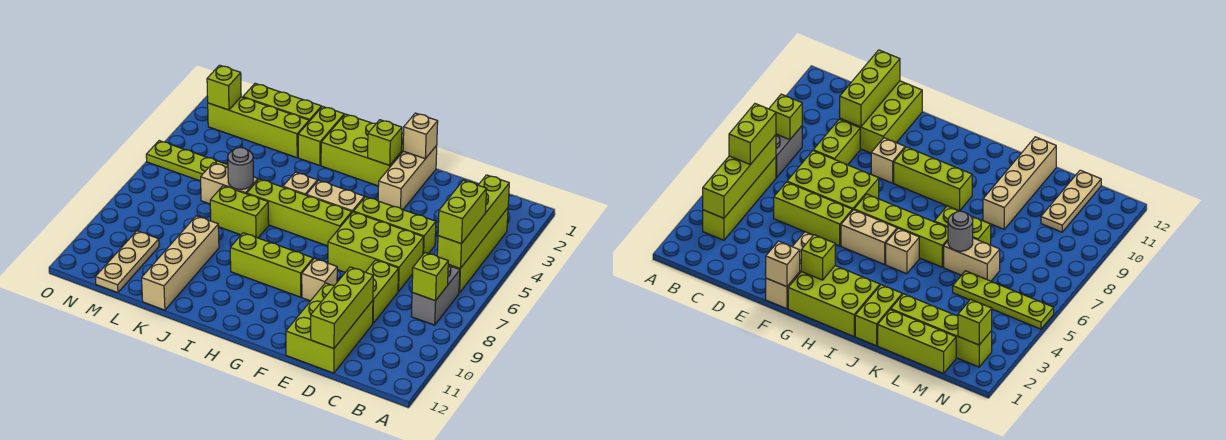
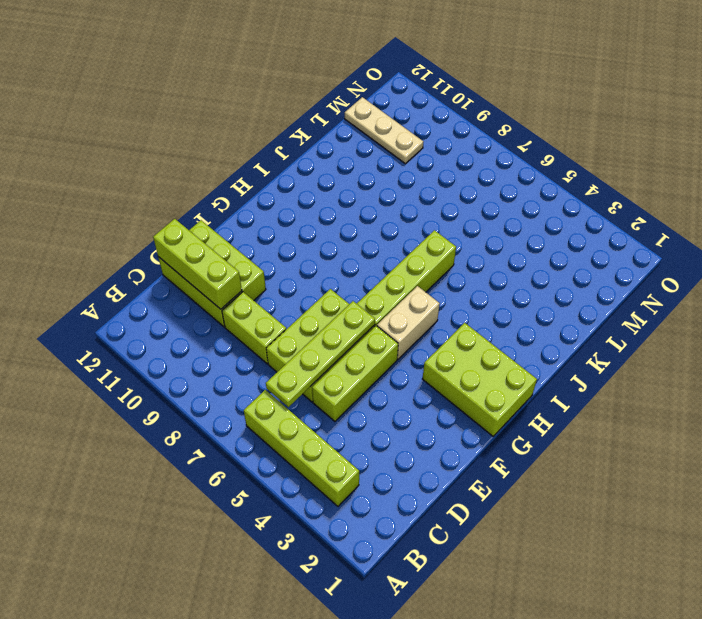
lime plate C6:F6 level 2 -> lime plate L5:O5 level 1
lime brick G1:H3 level 1 -> lime brick G1:I2 level 1
none -> grey brick B7:B8 level 1
none -> tan brick F1:F3 level 1
none -> tan brick F9 level 1

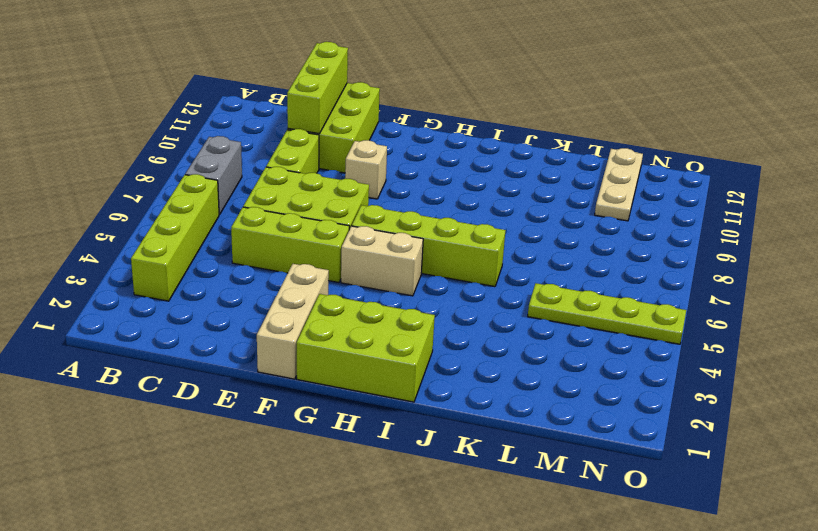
none -> lime brick G9:I9 level 1
none -> tan brick I5 level 1
none -> lime brick J1:J2 level 1

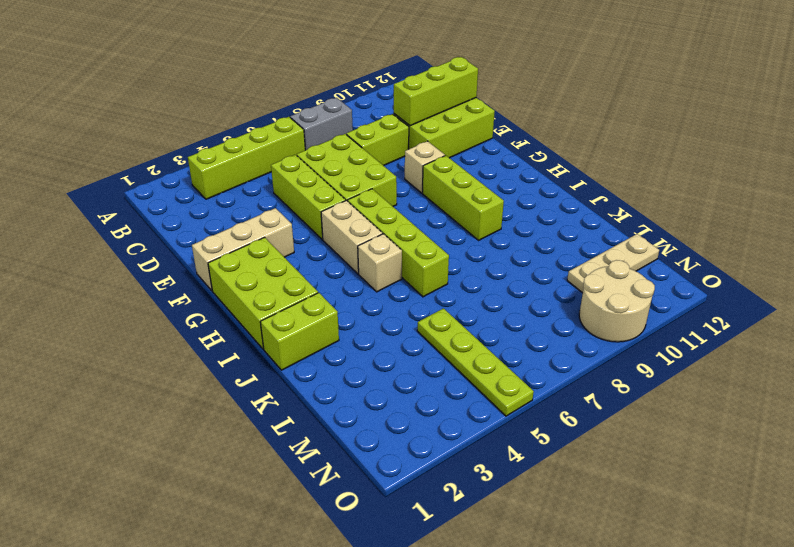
tan round brick N9:O10 level 1 -> none
none -> lime brick J7:K7 level 1
none -> lime brick K1:M1 level 1
none -> lime brick K2:N2 level 1

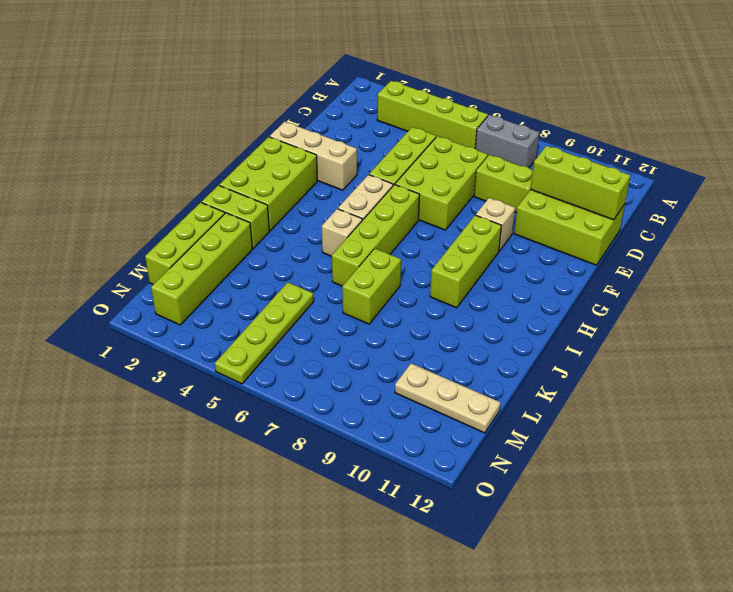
none -> tan brick K6:L6 level 1
none -> tan brick K9:K12 level 1
none -> lime brick B3:B6 level 2

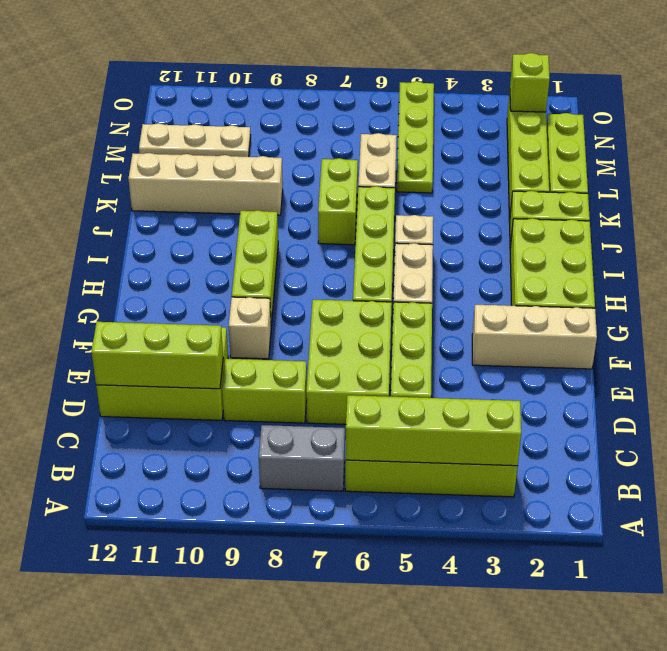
none -> lime brick B8 level 2
none -> tan brick F1 level 2
none -> lime brick G2 level 2

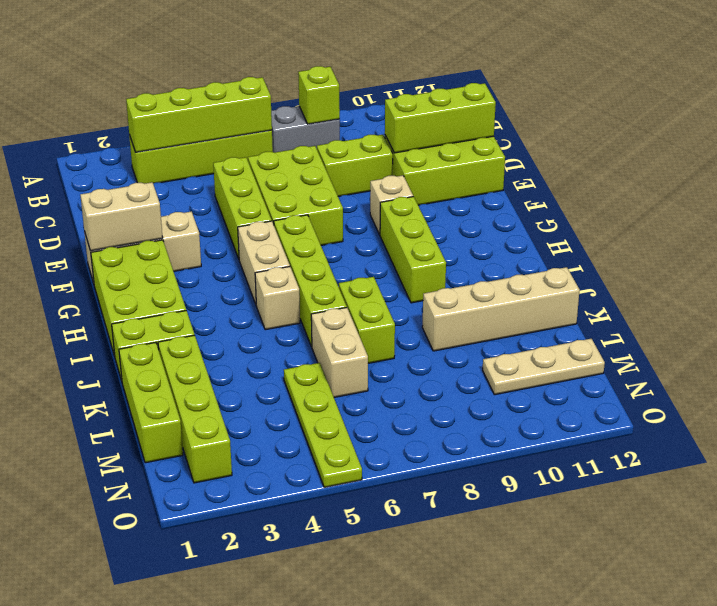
tan brick F1:F2 level 2 -> tan brick F1 level 2
none -> lime brick G2 level 2
none -> grey round brick K6 level 2
none -> lime brick N2 level 2

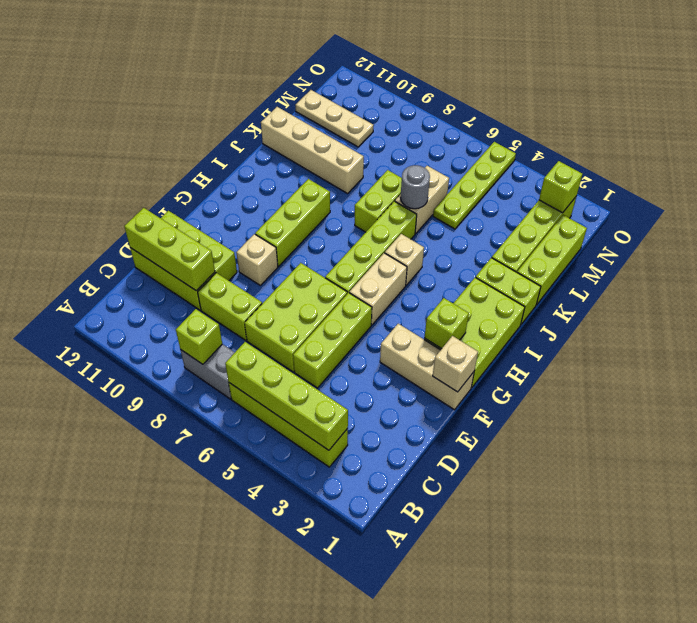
none -> lime brick B5:B6 level 3

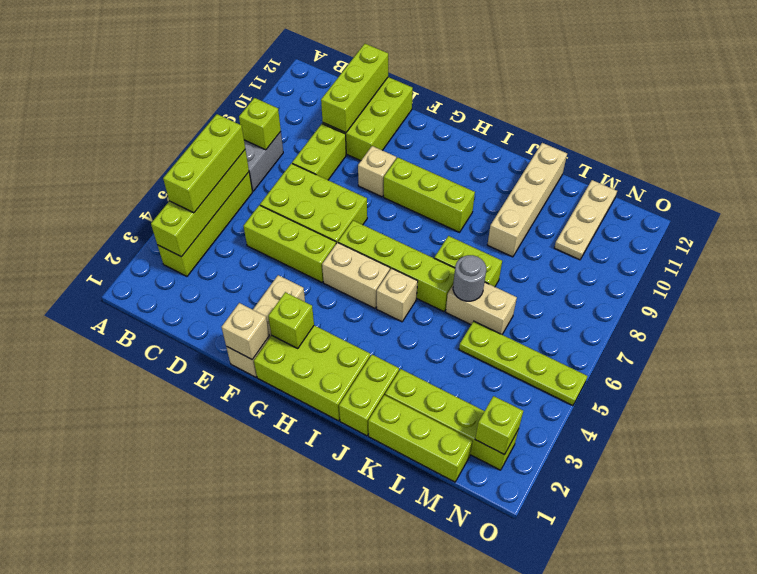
lime brick B4:B6 level 3 -> lime brick B5:B6 level 3

